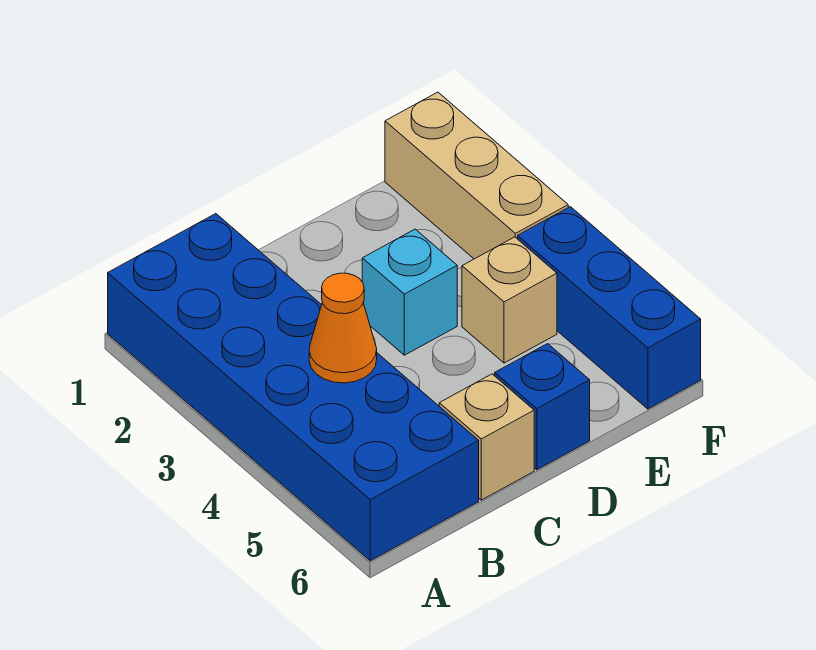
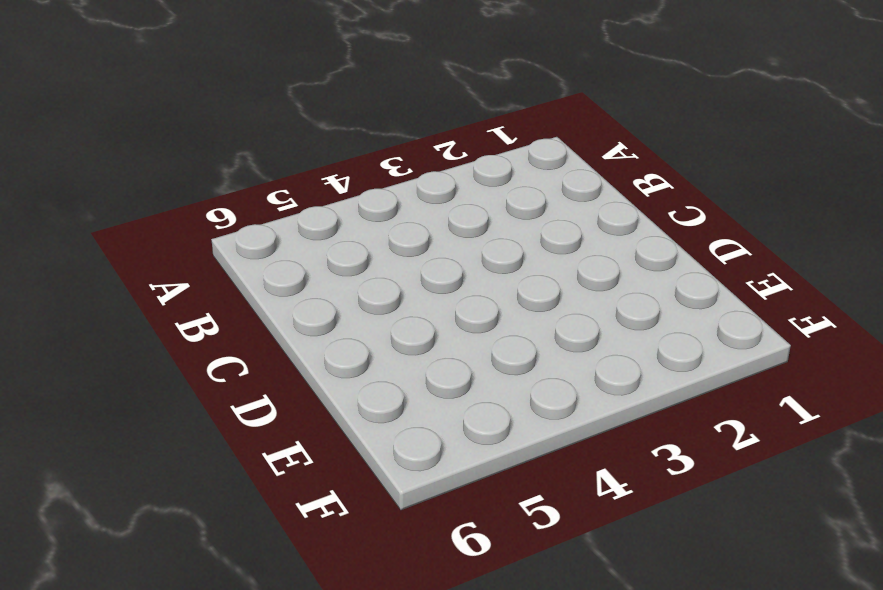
none -> blue brick A1:B6 level 1
none -> tan brick C6 level 1

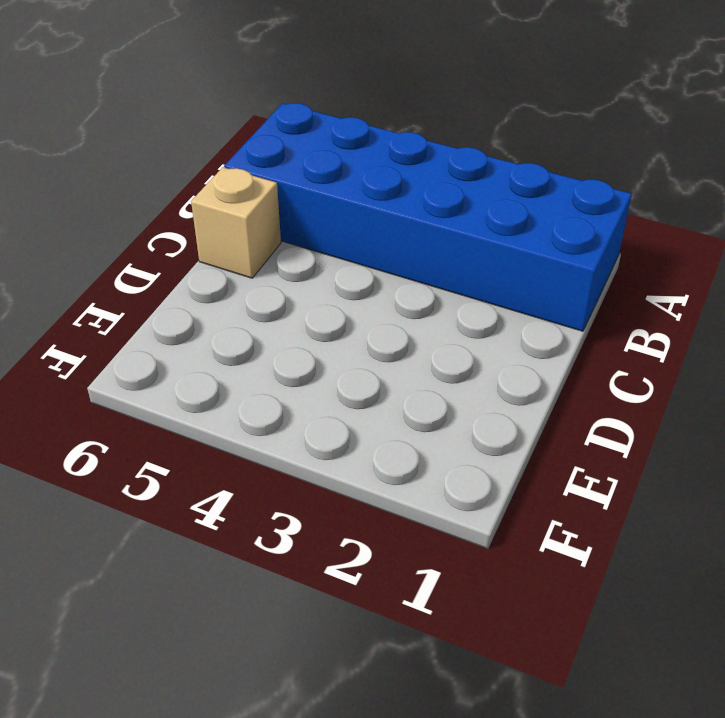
none -> cyan brick D3 level 1
none -> blue brick D6 level 1

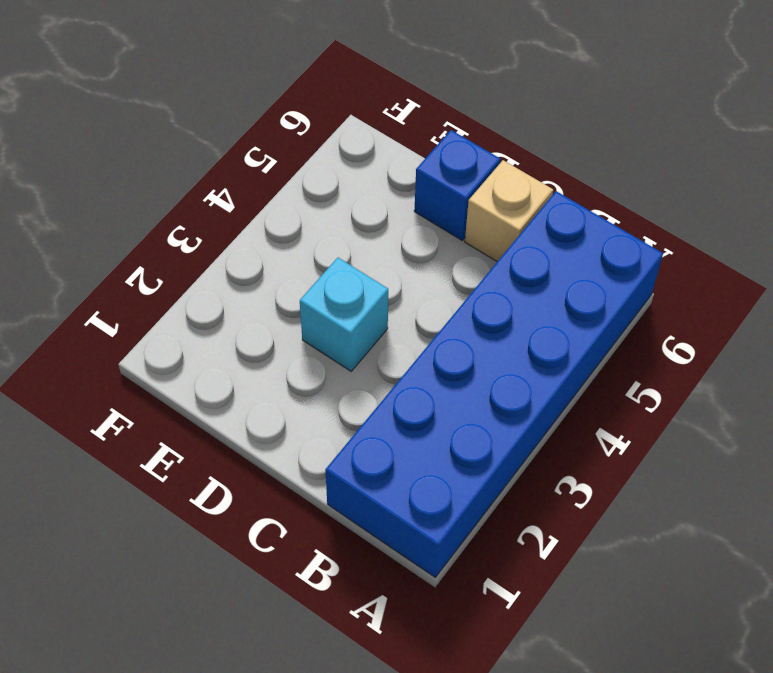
none -> tan brick E4 level 1
none -> tan brick F1:F3 level 1

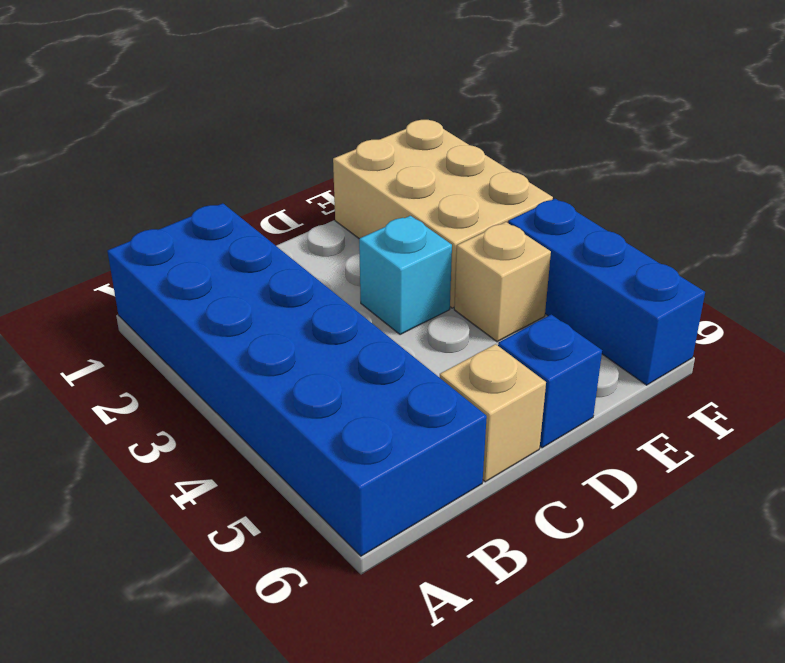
tan brick E1:F3 level 1 -> tan brick F1:F3 level 1
none -> orange cone B4 level 2

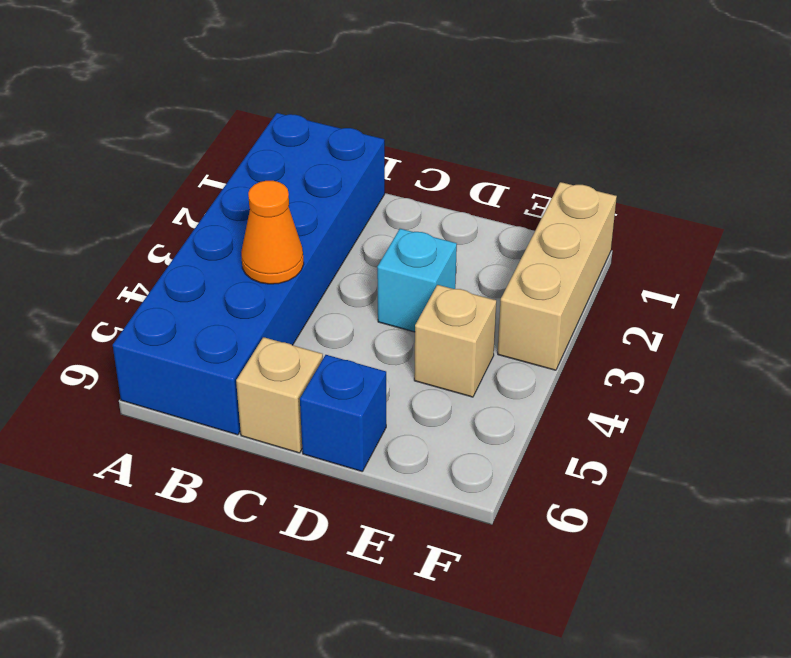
none -> blue brick F4:F6 level 1

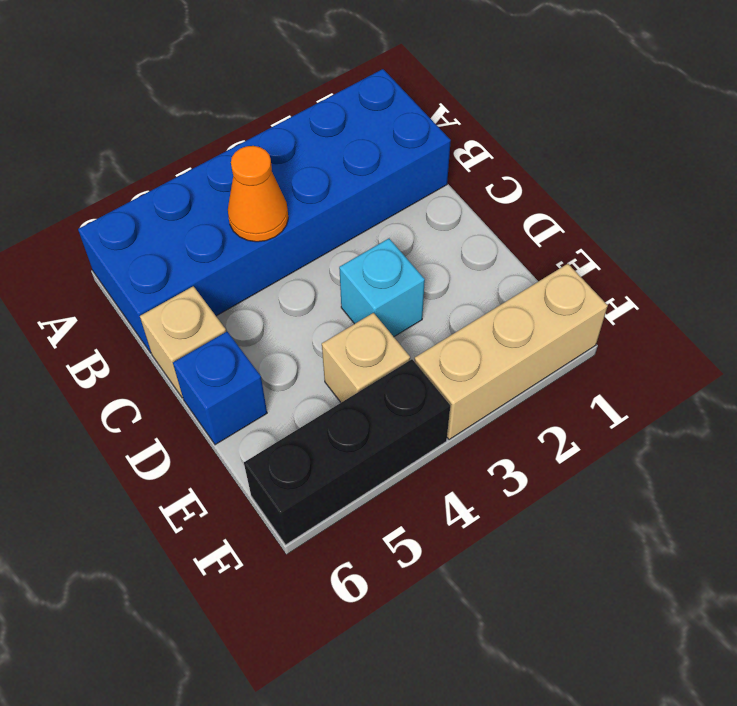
black brick F4:F6 level 1 -> blue brick F4:F6 level 1

